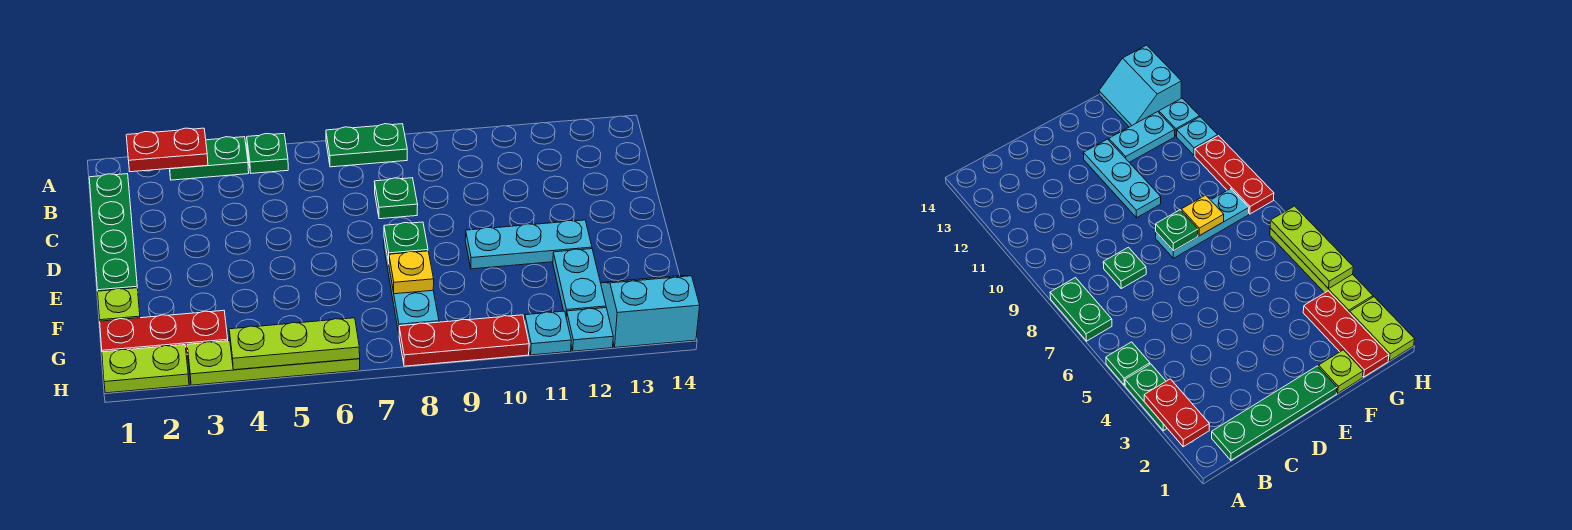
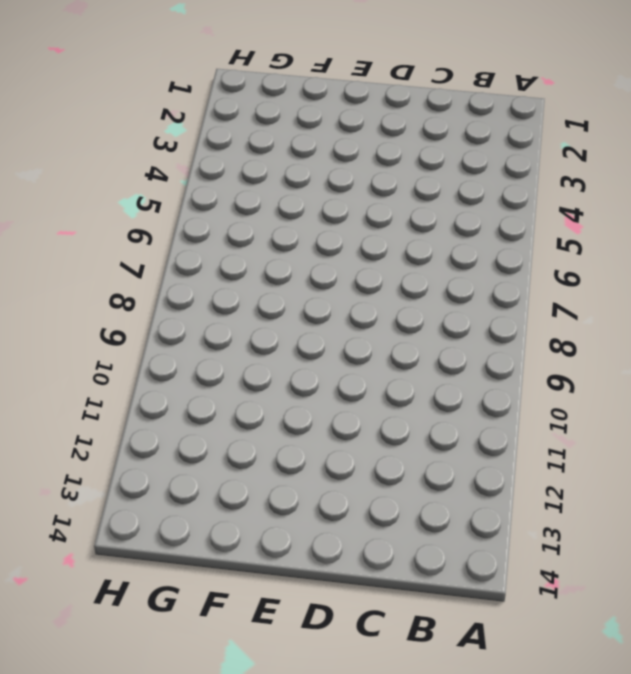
none -> green plate A3:A4 level 1
none -> green plate A5 level 1
none -> green plate A7:A8 level 1

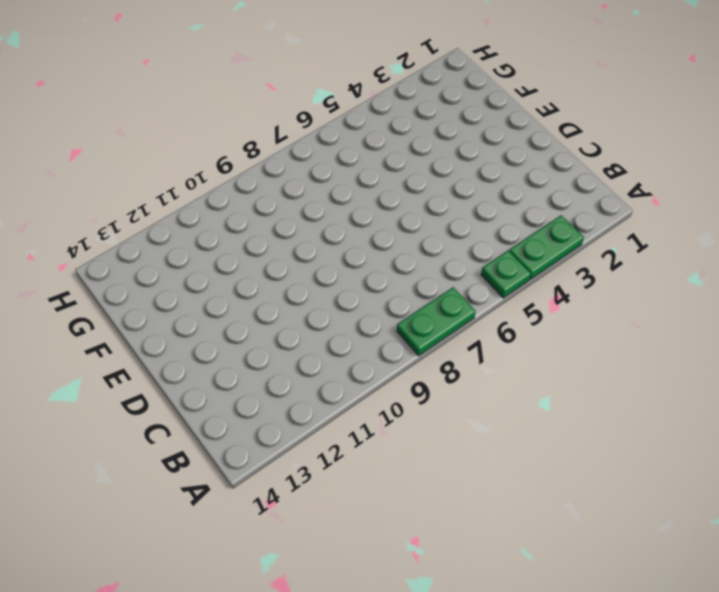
none -> green plate B1:E1 level 1
none -> green plate C8 level 1
none -> cyan plate E8:G8 level 1

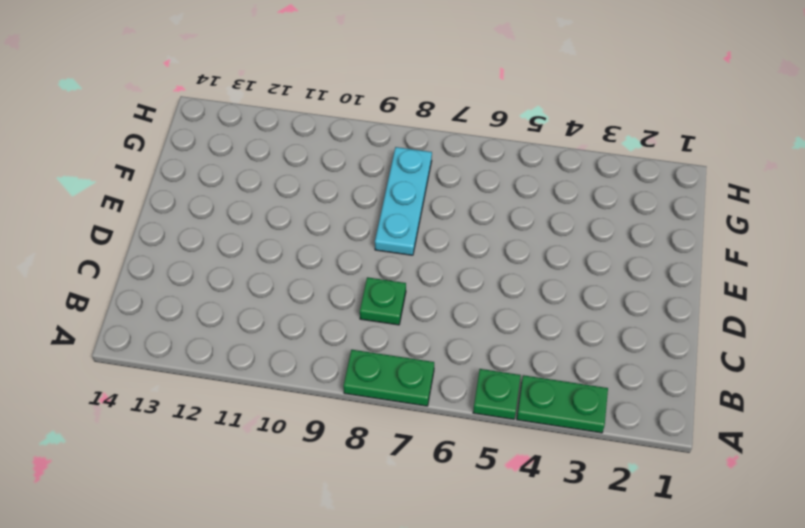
none -> green plate B1:E1 level 1
none -> cyan plate E10:E12 level 1
none -> lime plate F1 level 1

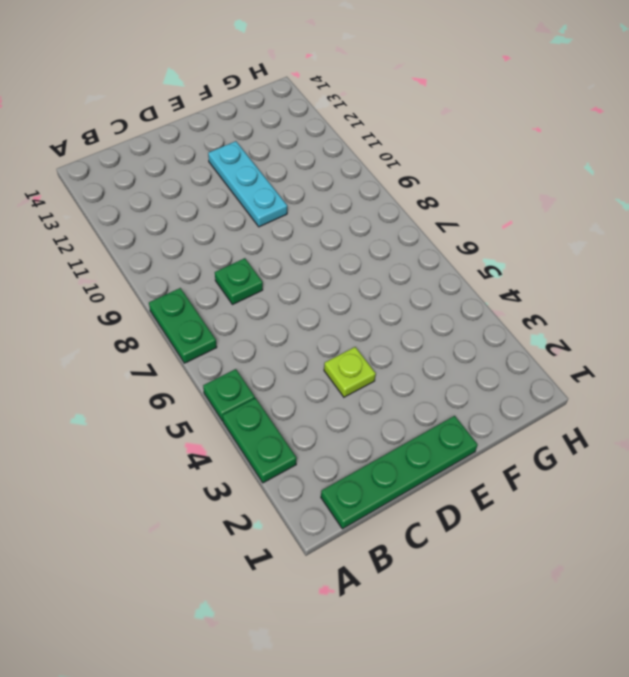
lime plate D4 level 1 -> lime plate F1 level 1
none -> cyan plate E8:G8 level 1
none -> cyan plate F12:G12 level 1
none -> red plate G1:G3 level 1

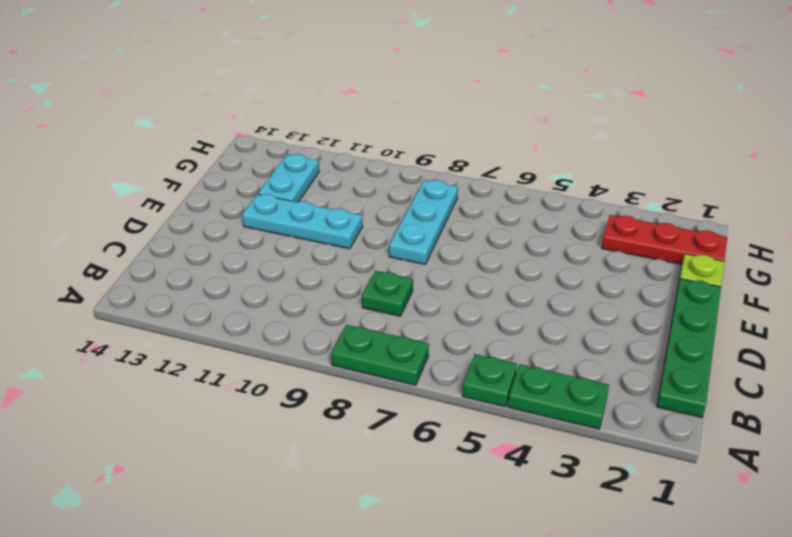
none -> cyan slope G13:H14 level 1 top H
none -> lime plate H1:H2 level 1
none -> lime plate H3:H6 level 1

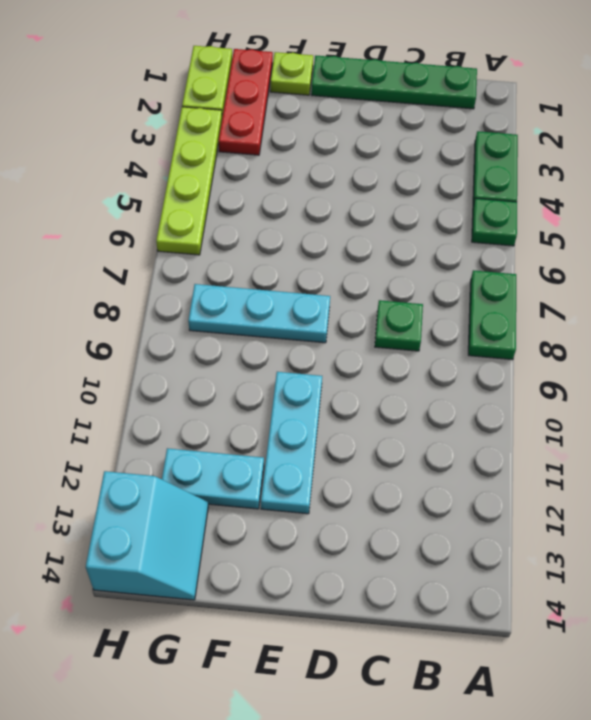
none -> red plate H8:H10 level 1
none -> cyan plate H11 level 1
none -> cyan plate H12 level 1

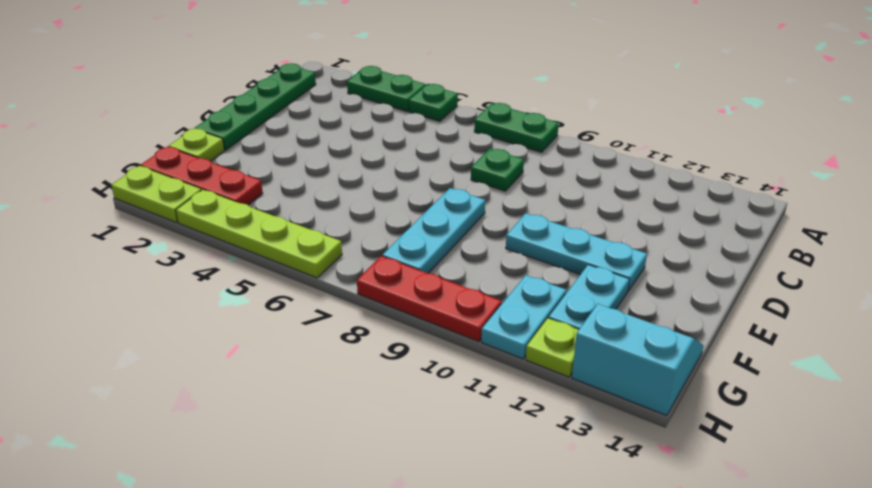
cyan plate G11:H11 level 1 -> cyan plate H11 level 1
lime plate H12 level 1 -> cyan plate H12 level 1
none -> red plate A2:A3 level 2
none -> green plate E8 level 2
none -> yellow plate F8 level 2

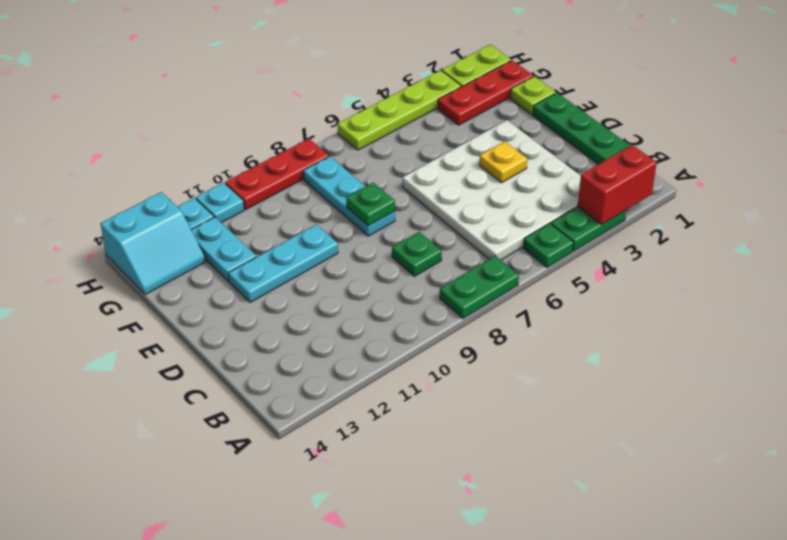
red brick A2:A3 level 2 -> red plate A2:A3 level 2
white plate B3:E6 level 1 -> none
yellow plate D4 level 2 -> yellow plate F8 level 2
none -> lime plate H4:H6 level 2

